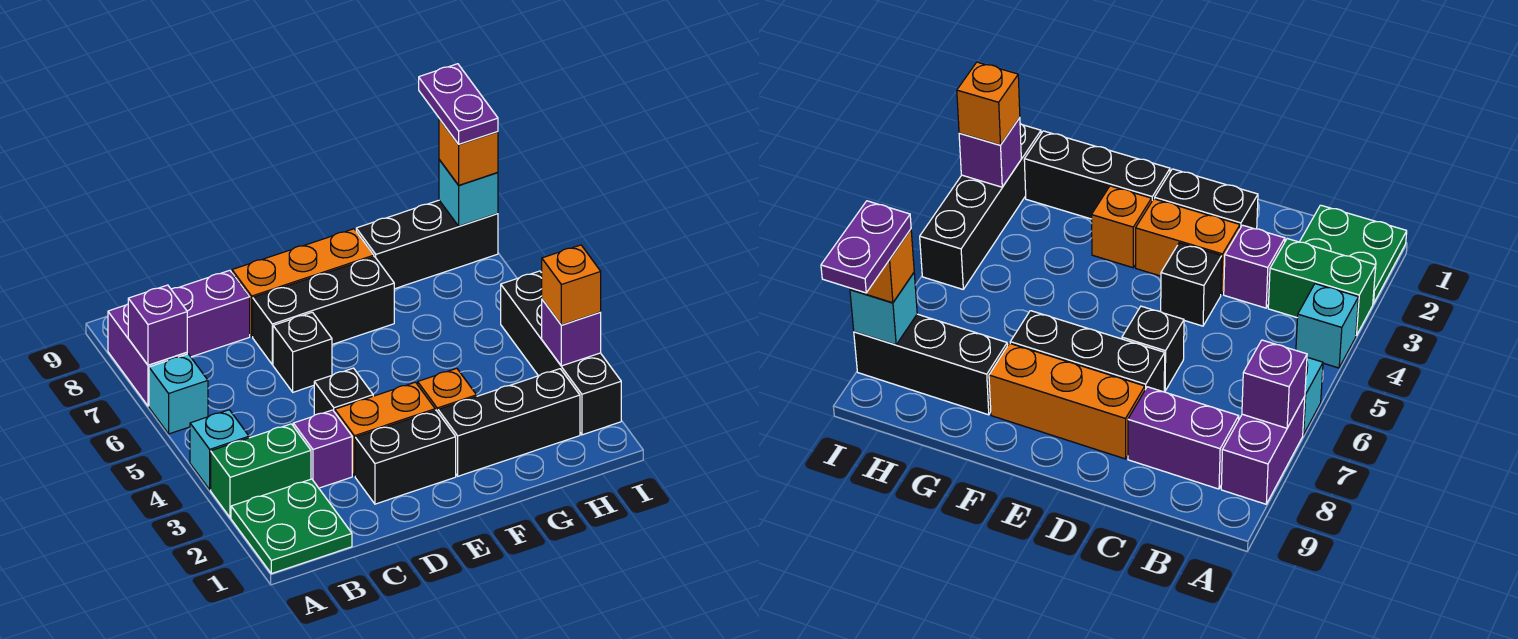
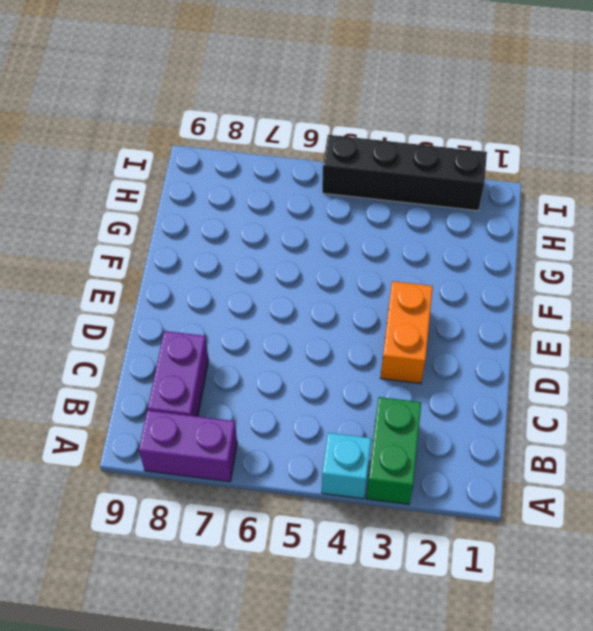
none -> green plate A1:B2 level 1
none -> cyan brick A6 level 1
none -> purple brick C3 level 1

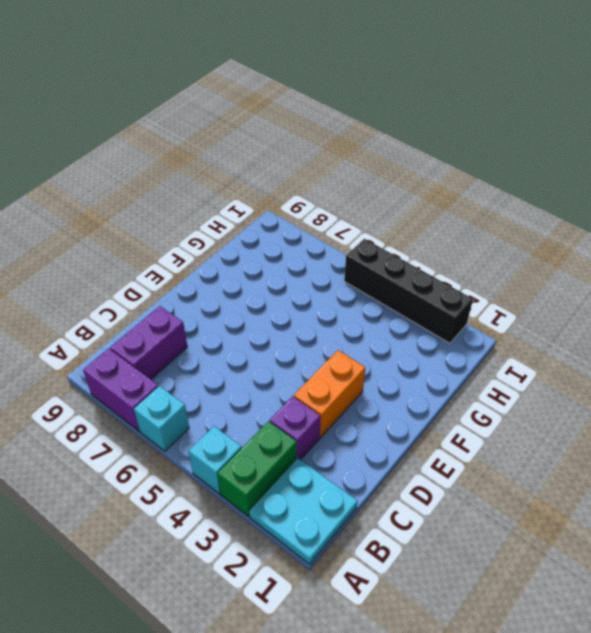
cyan plate A1:B2 level 1 -> green plate A1:B2 level 1
none -> black brick D2:E2 level 1
none -> black brick D4 level 1
none -> black brick D6 level 1

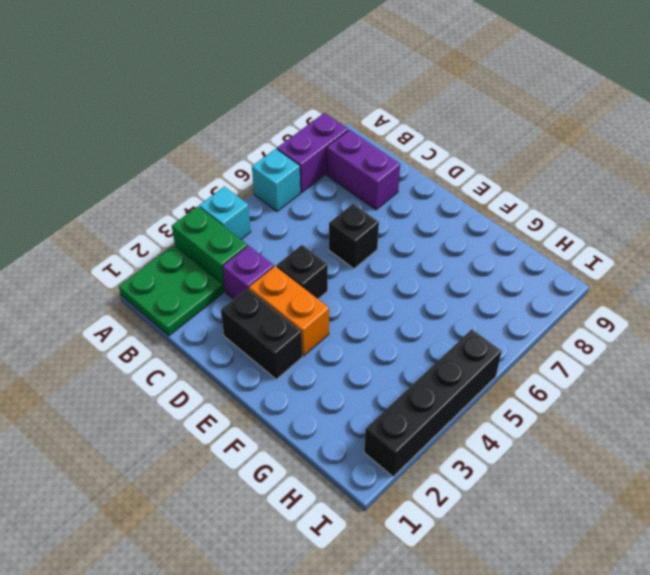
none -> black brick D7:F7 level 1
none -> orange brick D8:F8 level 1
none -> black brick F2:H2 level 1

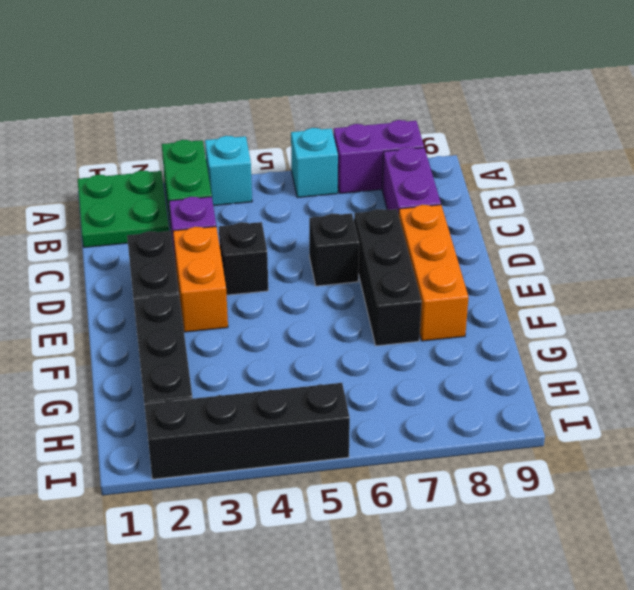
none -> orange brick F3 level 1
none -> black brick G8:I8 level 1
none -> purple brick A7 level 2

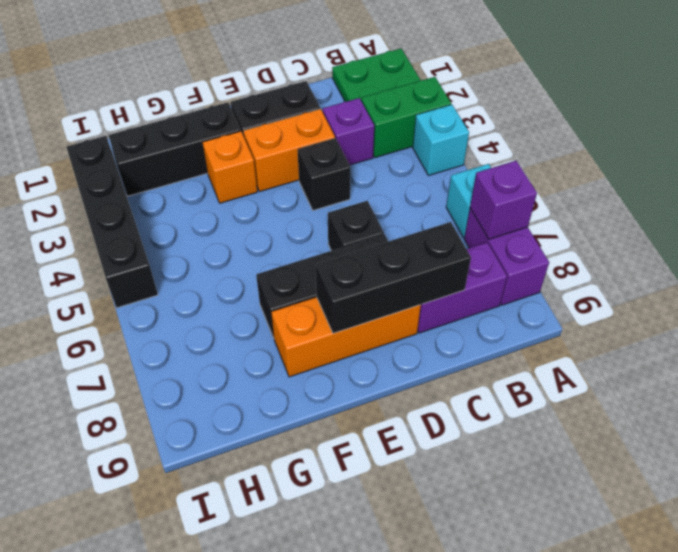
black brick C8:E8 level 2 -> black brick G8:I8 level 1
none -> purple brick I3 level 2
none -> cyan brick I8 level 2
none -> orange brick I3 level 3

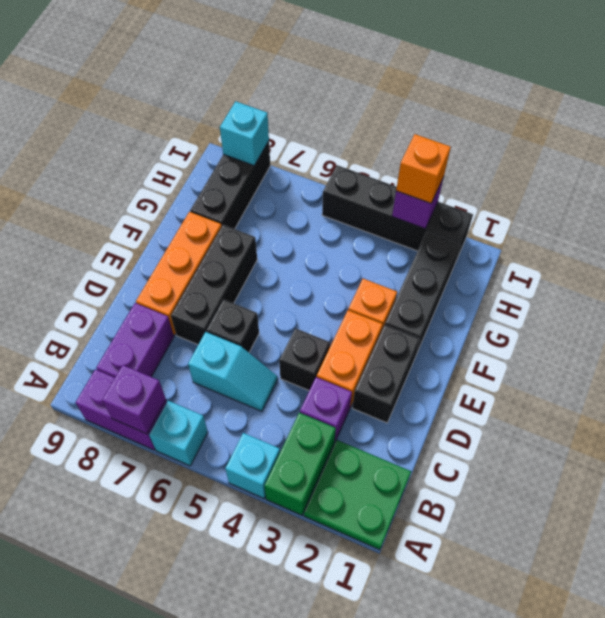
cyan slope C5:C6 level 1 top 6 -> none
none -> orange brick I8 level 3
none -> purple plate I8:I9 level 4

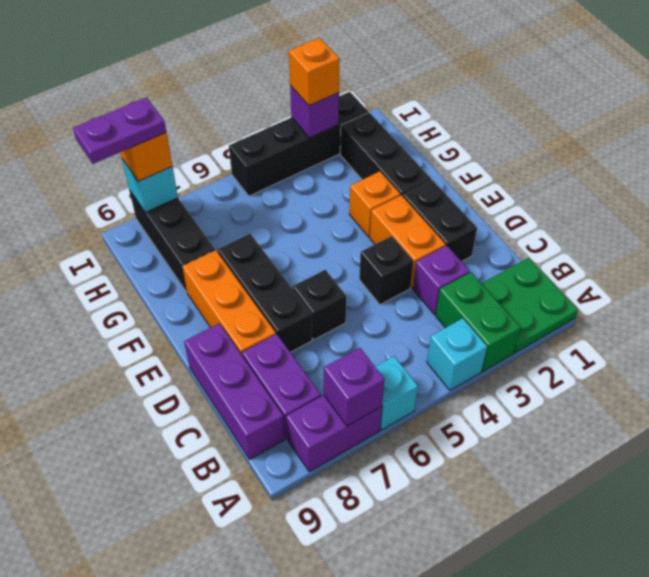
purple brick B9:D9 level 1 -> none

